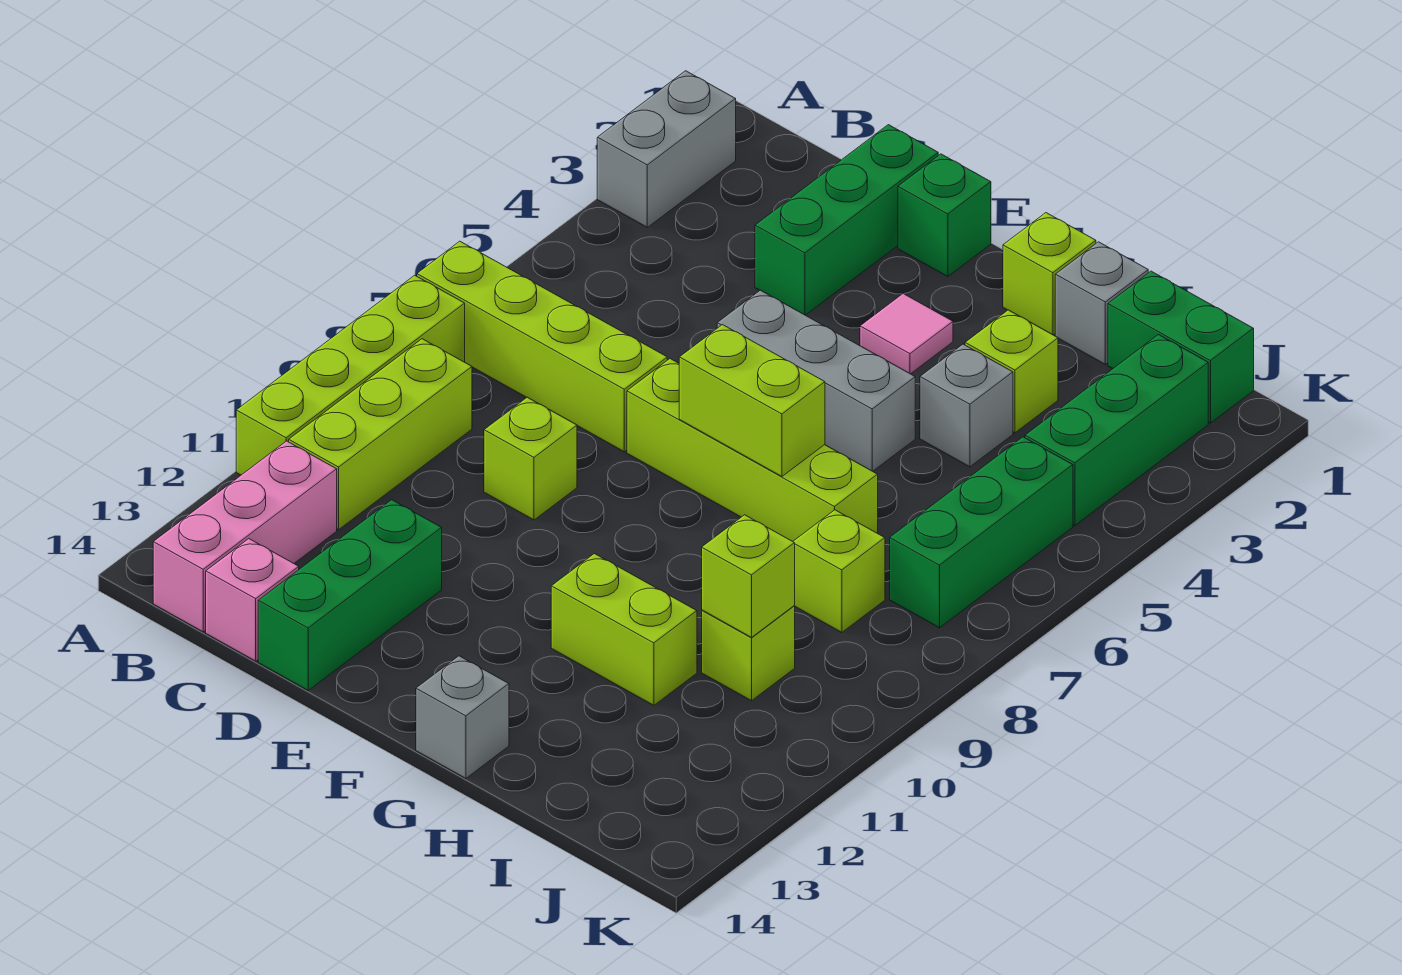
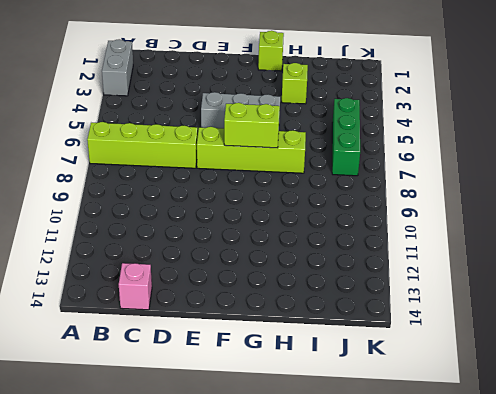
none -> lime brick A8:A11 level 1
none -> lime brick B9:B11 level 1
none -> pink brick B12:B14 level 1

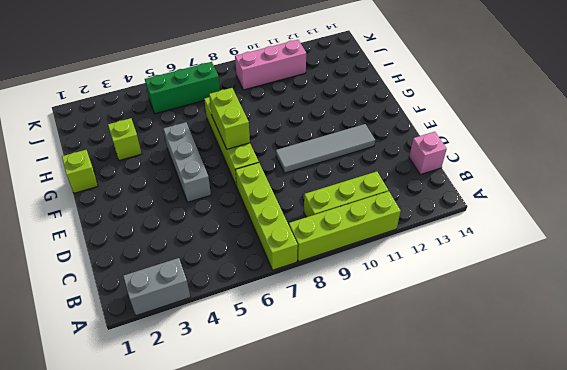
grey tile E9:E12 level 1 -> none
pink brick J9:J11 level 1 -> pink brick B12:B14 level 1
none -> green brick D1:D3 level 1
none -> lime brick D9 level 1
none -> green brick D12:D14 level 1

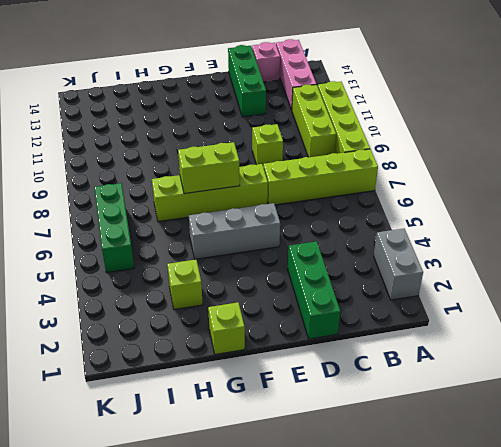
none -> green brick E1 level 1
none -> pink tile F3 level 1
none -> lime brick G11:H11 level 1

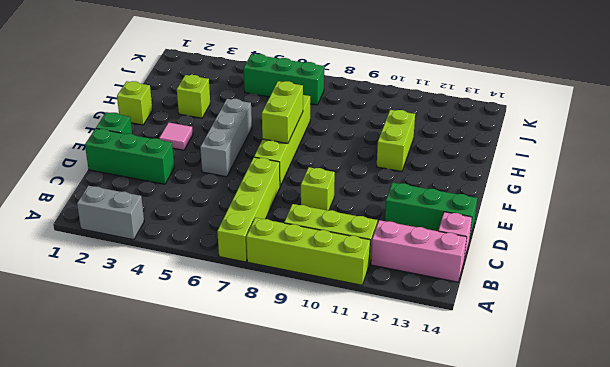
none -> grey brick G14 level 1
none -> grey brick H1 level 1
none -> grey brick H4 level 1

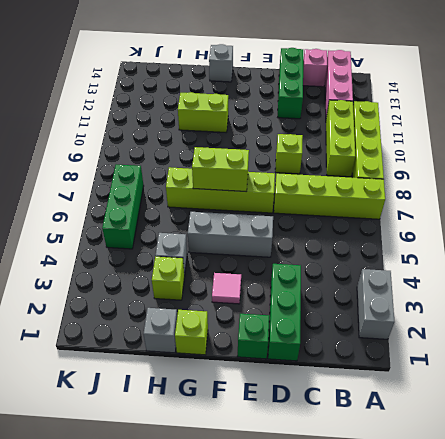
none -> green brick I1:J1 level 1
none -> lime brick I8 level 1
none -> lime brick I10 level 1

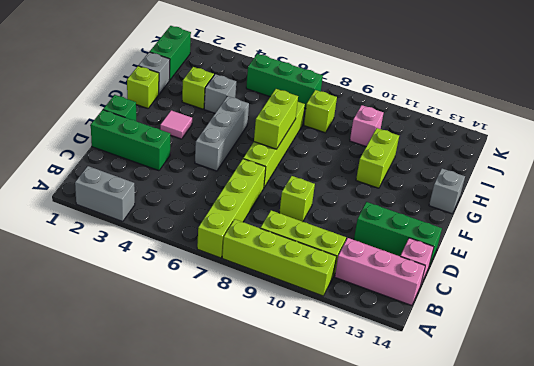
pink brick I10 level 1 -> lime brick I10 level 1
none -> green brick J2:J4 level 1
none -> lime brick I10 level 2

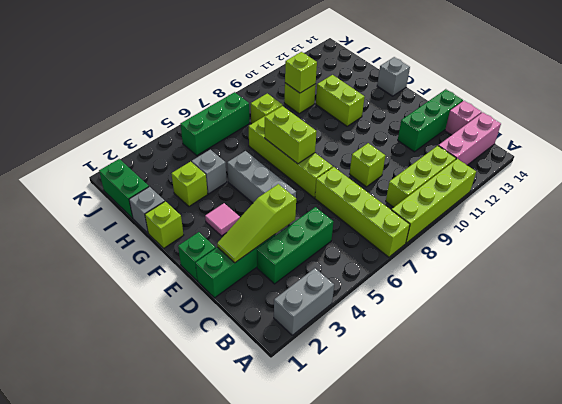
green brick C3:C5 level 1 -> green brick J2:J4 level 1
lime slope D2:D4 level 2 top 4 -> none

